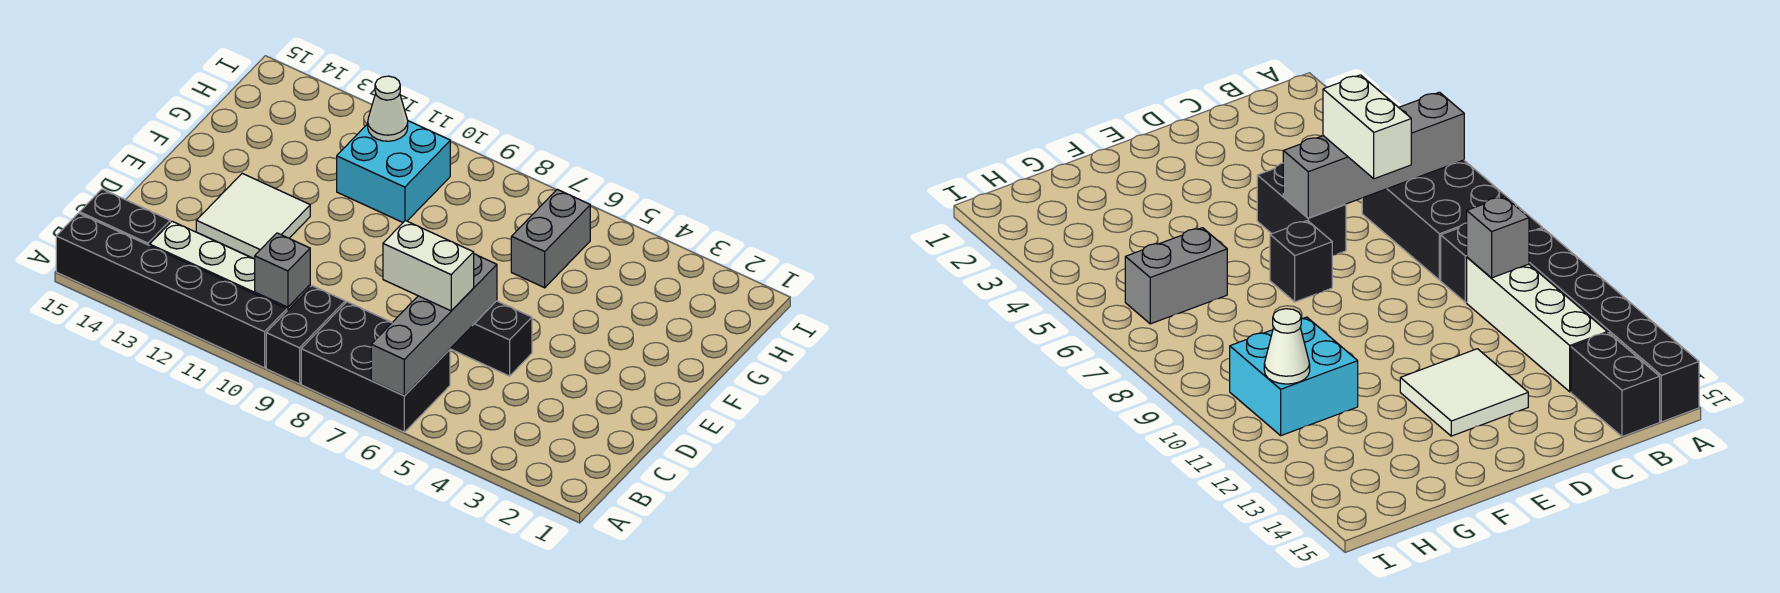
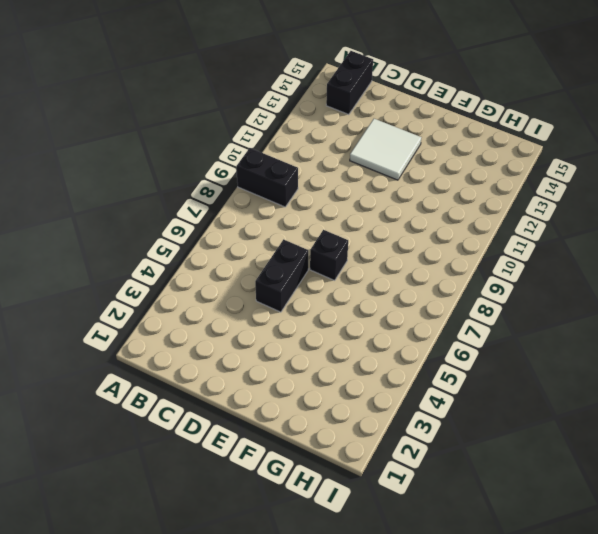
none -> black brick A6:B8 level 1
none -> black brick A10:A15 level 1
none -> white brick B10:B13 level 1

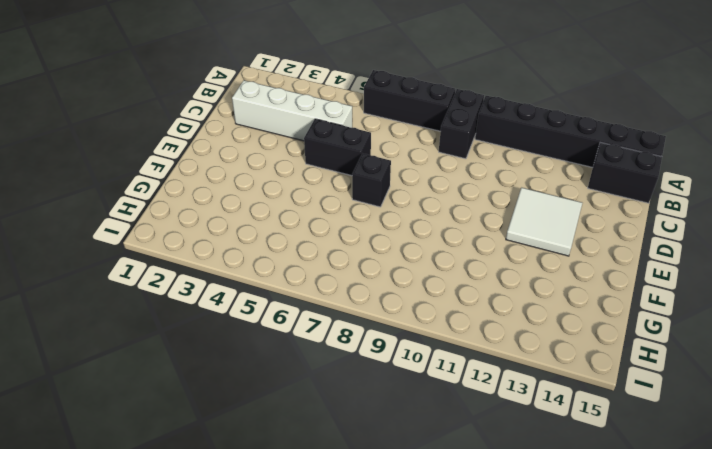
black brick A6:A8 level 1 -> black brick A6:B8 level 1
white brick C2:C5 level 1 -> white brick B10:B13 level 1
none -> grey brick G6:H6 level 1
none -> cyan brick G10:H11 level 1
none -> grey brick A6:D6 level 2

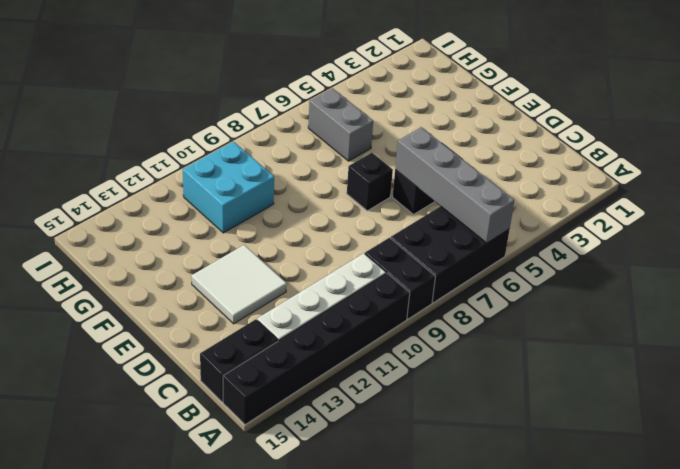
none -> grey brick B10 level 2
none -> white cone H11 level 2
none -> white brick C6:C7 level 3

